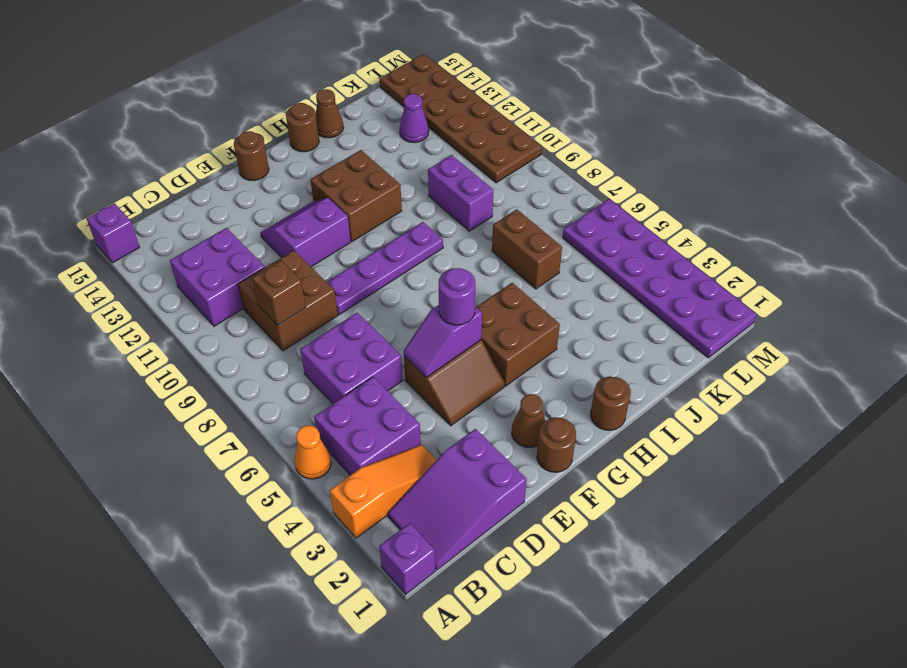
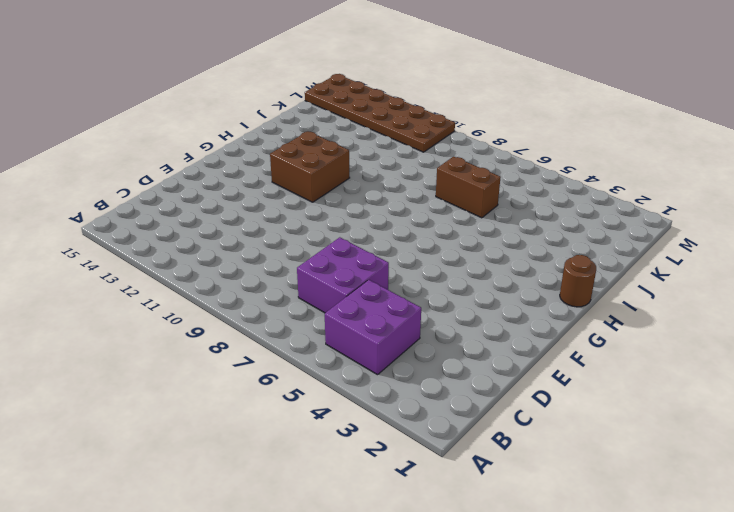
none -> purple brick A1 level 1
none -> orange slope A3:C3 level 1 top A
none -> orange cone A5 level 1

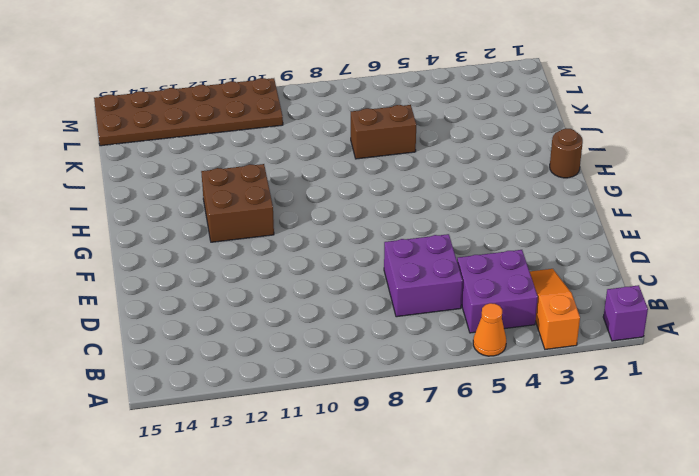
none -> purple brick A15 level 1
none -> purple slope B1:D2 level 1 top D
none -> purple brick B11:C12 level 1

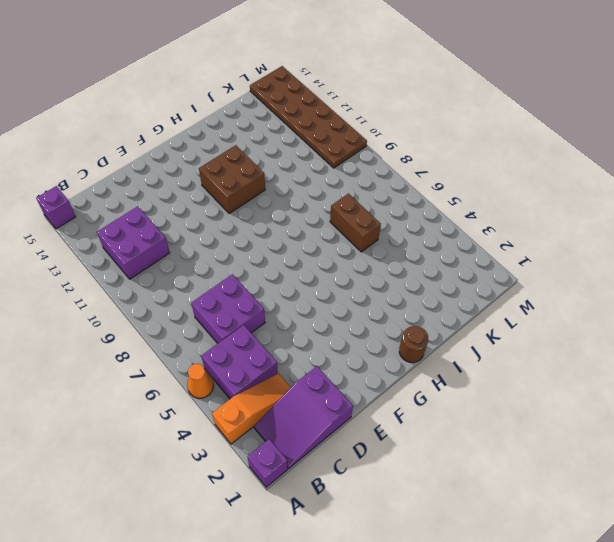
none -> brown brick C9:D10 level 1
none -> brown slope E4:F5 level 1 top 5
none -> purple plate E9:H9 level 1

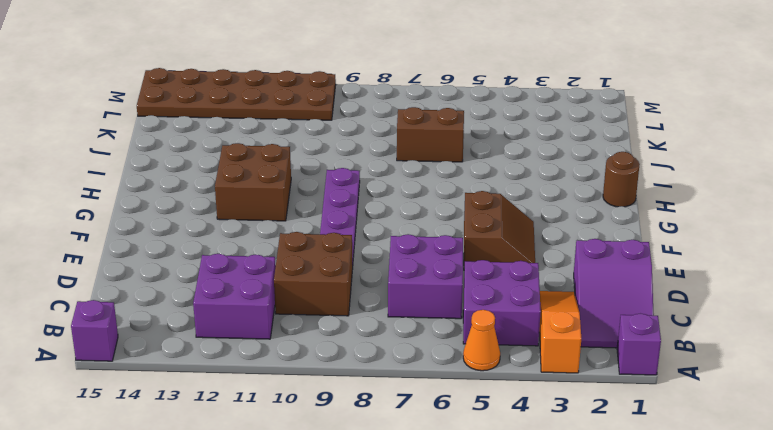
none -> purple slope E11:F12 level 1 top 11
none -> brown round brick F1 level 1
none -> brown cone F2 level 1

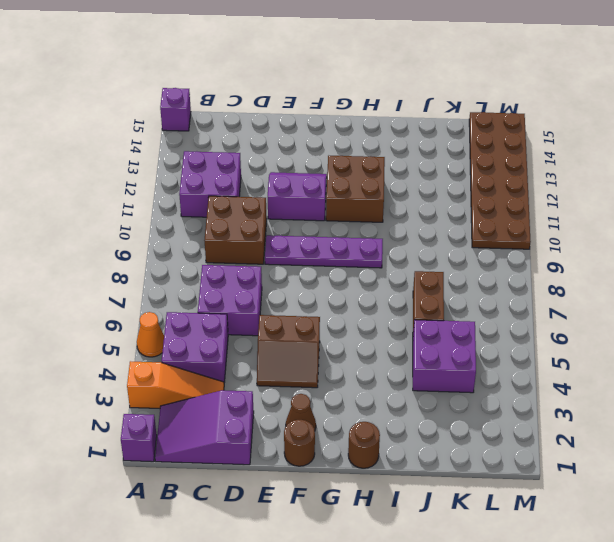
purple brick J4:K5 level 1 -> none
none -> brown round brick F15 level 1
none -> brown brick G4:H5 level 1
none -> brown round brick H15 level 1

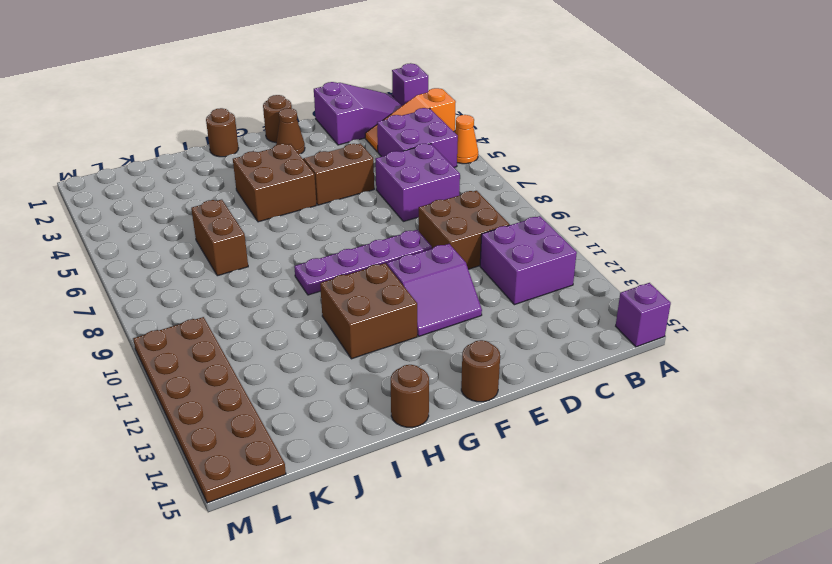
none -> brown cone I15 level 1
none -> purple brick J9:J10 level 1
none -> purple cone K13 level 1

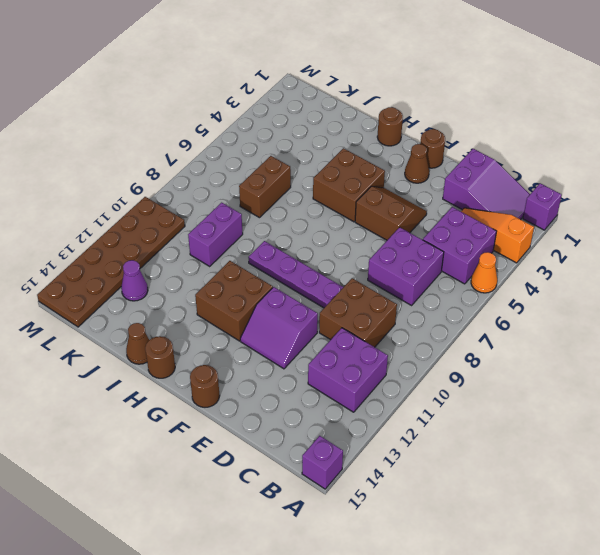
none -> purple plate L1:M6 level 1
none -> brown brick C9 level 2
none -> purple slope E5:F5 level 2 top F

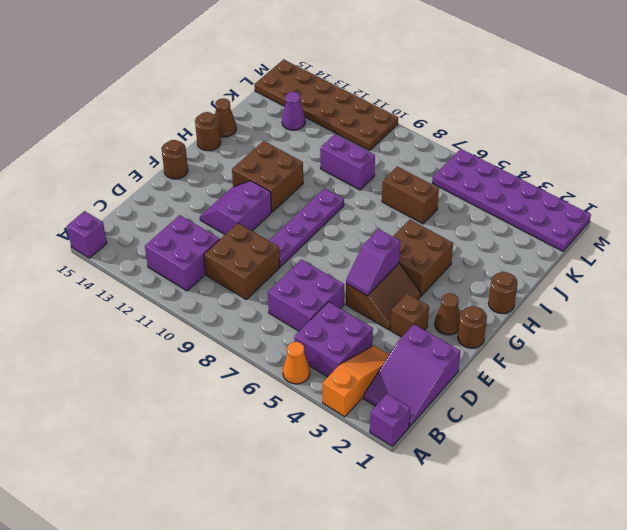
brown brick E3 level 1 -> brown brick C9 level 2
none -> purple round brick F5 level 3

